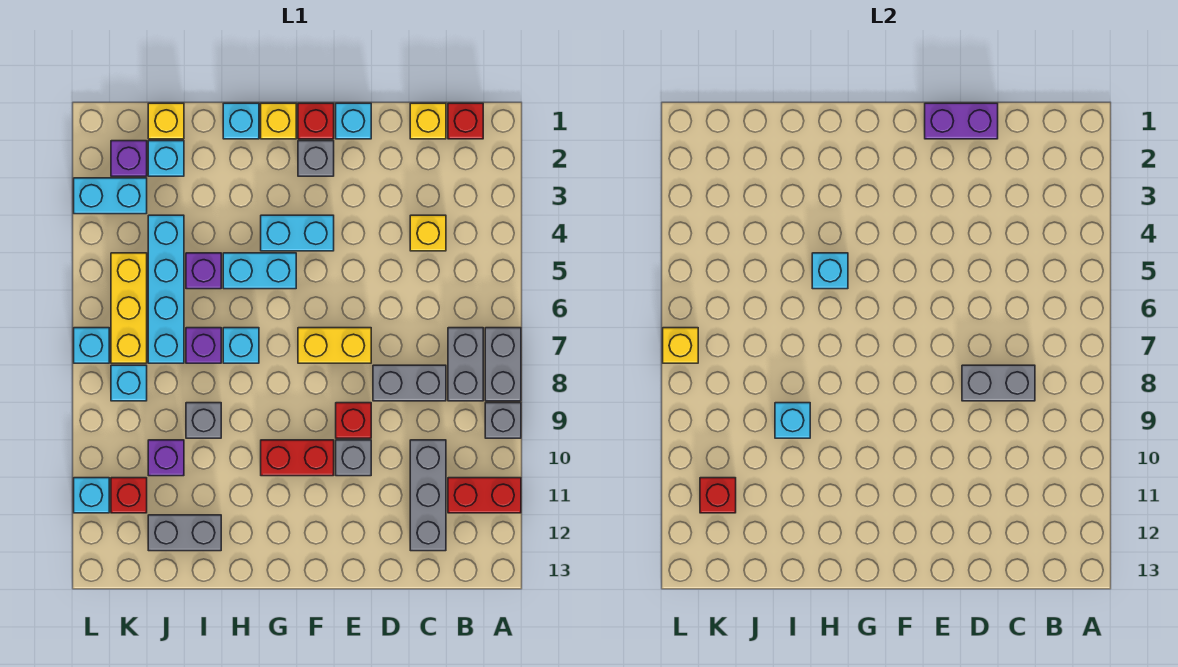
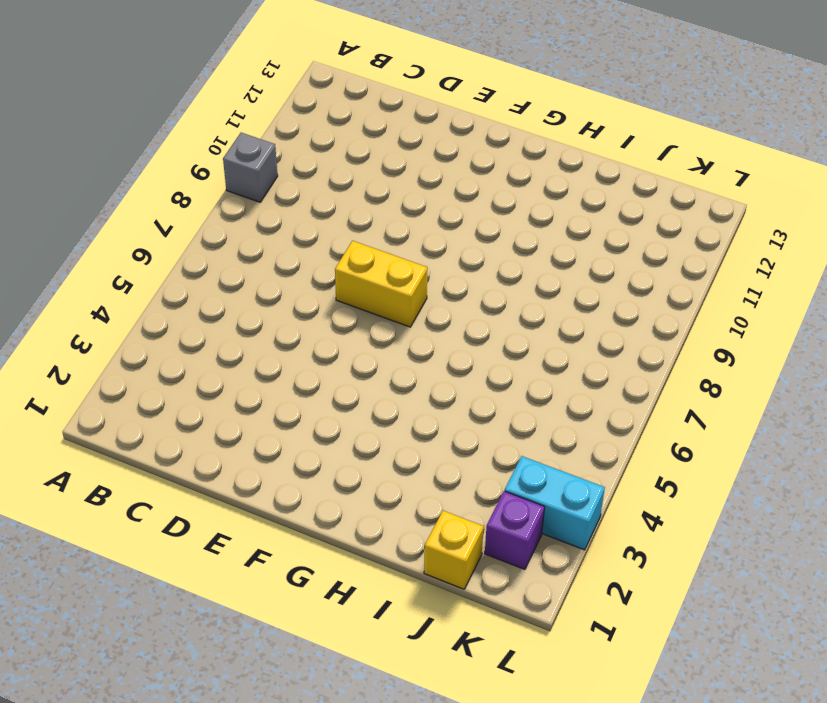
none -> grey brick A7:A8 level 1
none -> red brick A11:B11 level 1
none -> red brick B1 level 1
none -> grey brick B7:B8 level 1

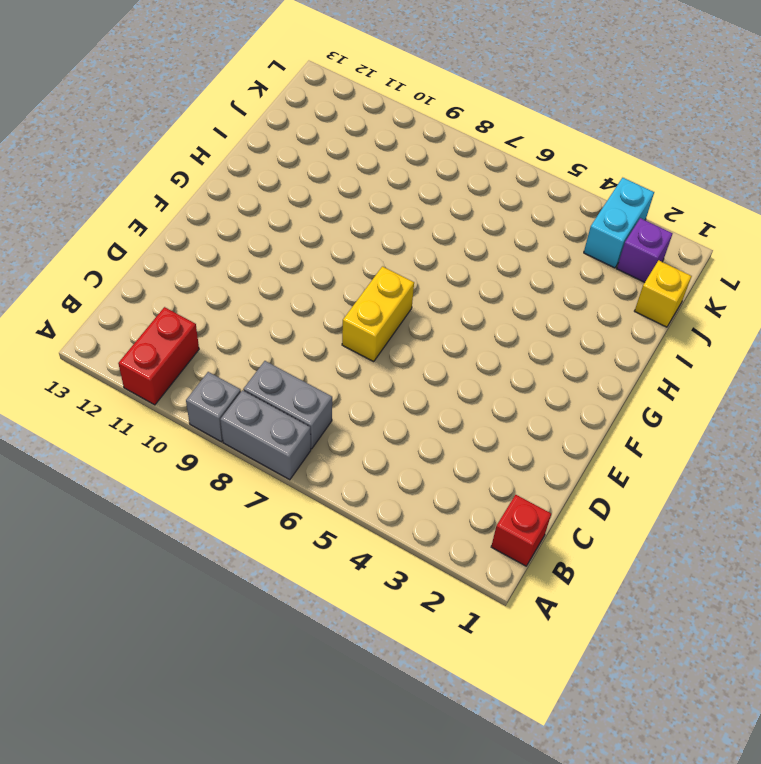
none -> yellow brick C1 level 1
none -> yellow brick C4 level 1
none -> grey brick C8:D8 level 1
none -> grey brick C10:C12 level 1

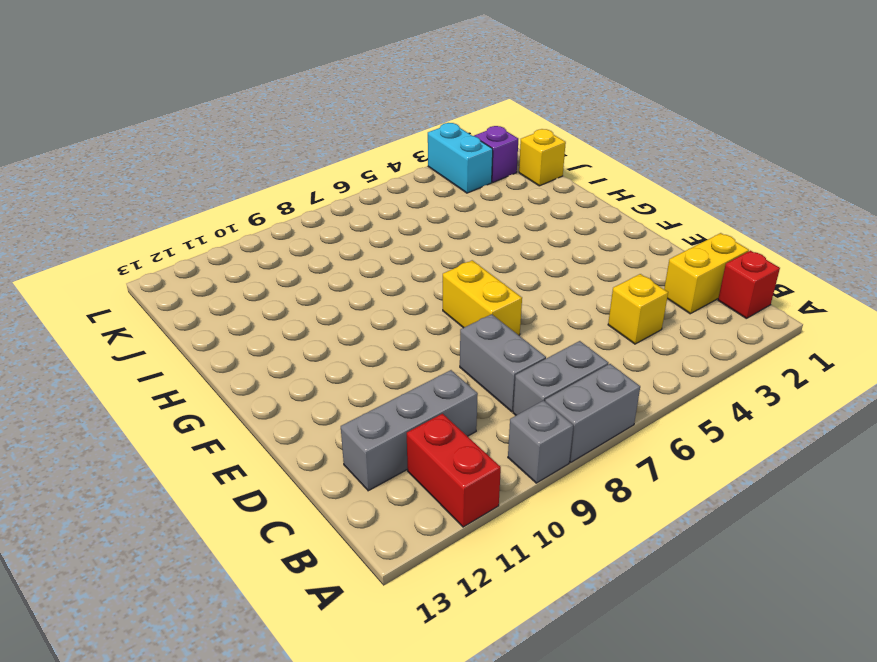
yellow brick C1:C2 level 1 -> yellow brick C1 level 1
none -> cyan brick E1 level 1
none -> red brick E9 level 1
none -> grey brick E10 level 1
none -> red brick F1 level 1

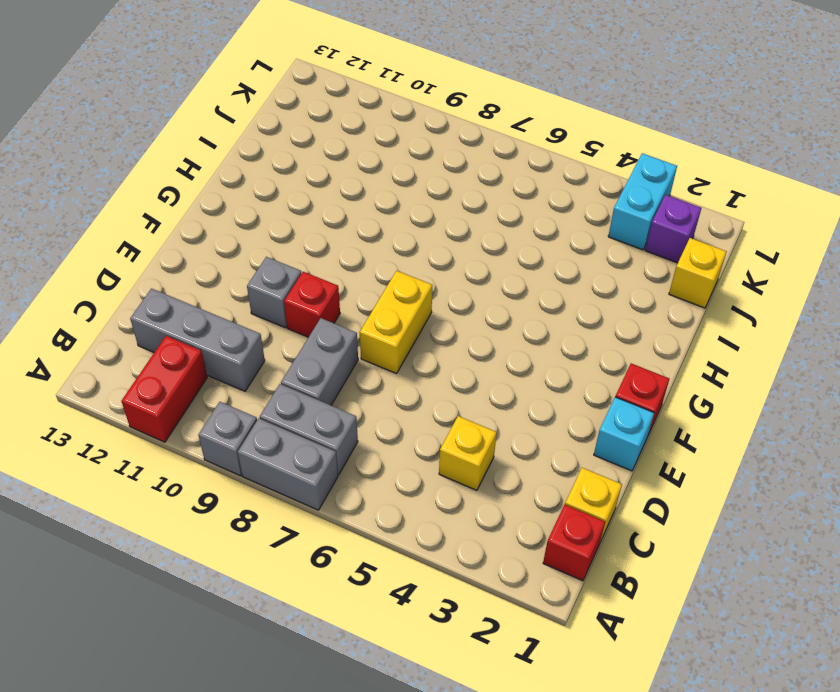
none -> grey brick F2 level 1
none -> cyan brick F4:G4 level 1
none -> red brick F10:G10 level 1
none -> yellow brick G1 level 1

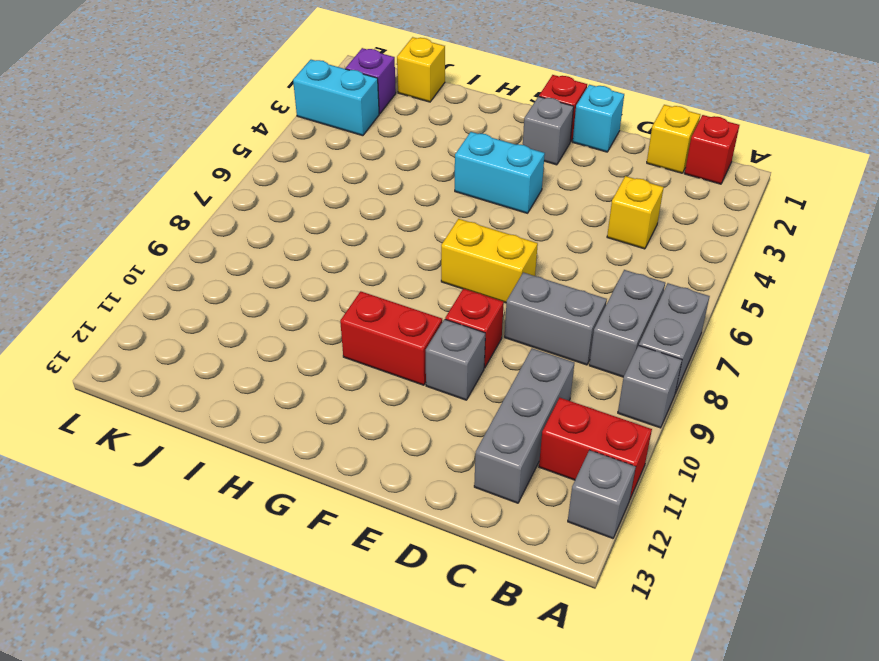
grey brick A12 level 1 -> grey brick I9 level 1
none -> yellow brick G1 level 1
none -> cyan brick G5:H5 level 1
none -> cyan brick H1 level 1
none -> cyan brick H7 level 1

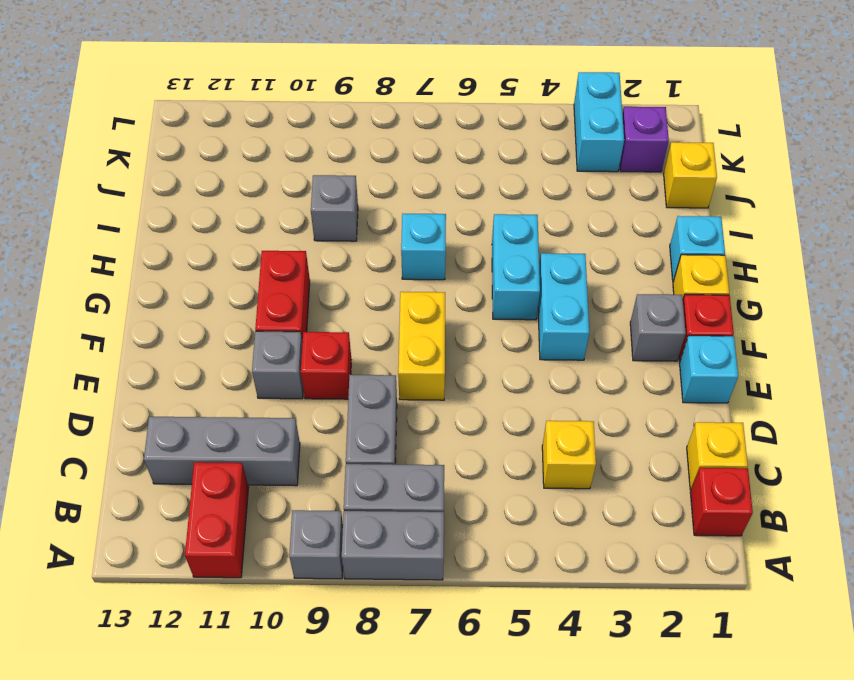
none -> purple brick I5 level 1
none -> purple brick I7 level 1
none -> grey brick I12:J12 level 1
none -> cyan brick J2 level 1

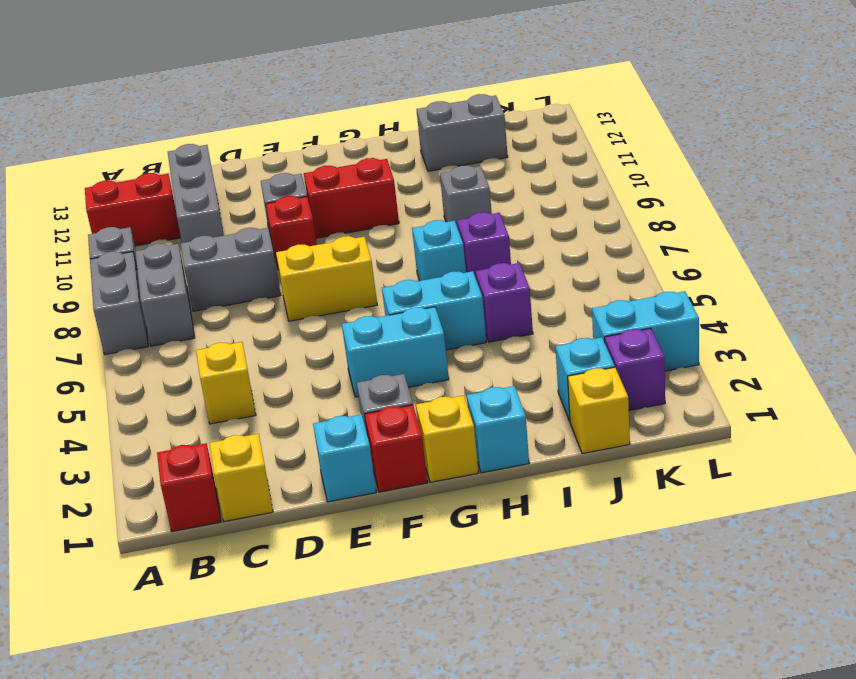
none -> cyan brick J4:J7 level 1
none -> purple brick J10 level 1
none -> yellow brick K5:K7 level 1
none -> cyan brick K8 level 1

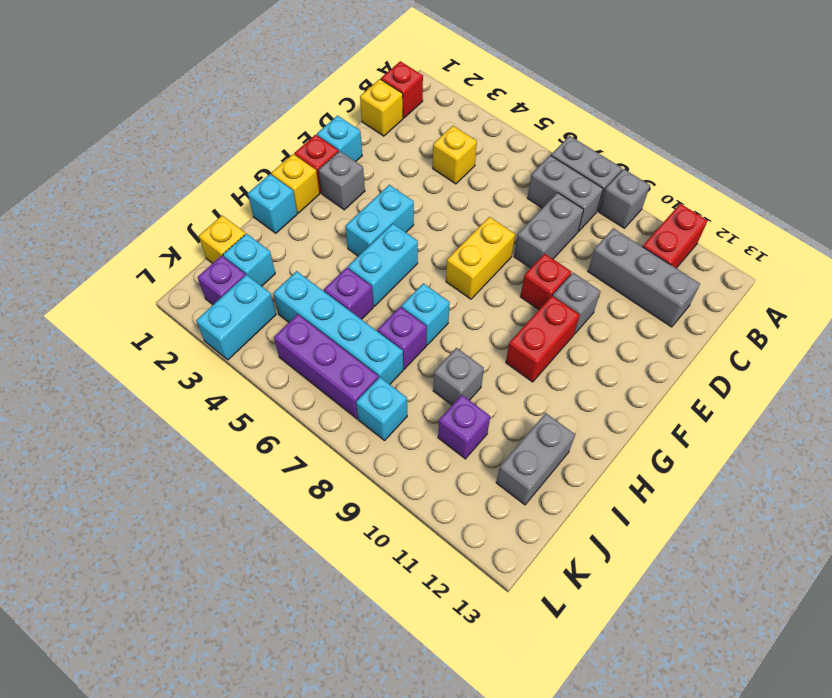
purple brick K5:K7 level 1 -> yellow brick K5:K7 level 1
none -> red brick K11 level 1
none -> cyan brick L7 level 1
none -> cyan brick L11 level 1
none -> grey brick C8:D8 level 2

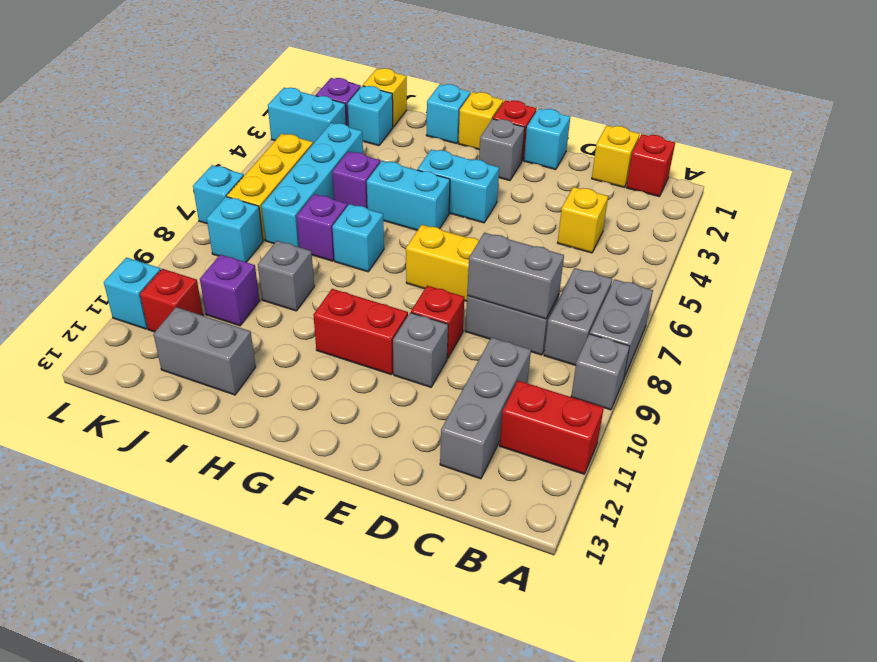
none -> purple brick D1:E1 level 2
none -> cyan brick H5 level 2
none -> cyan brick I9 level 2
none -> red brick K11 level 2

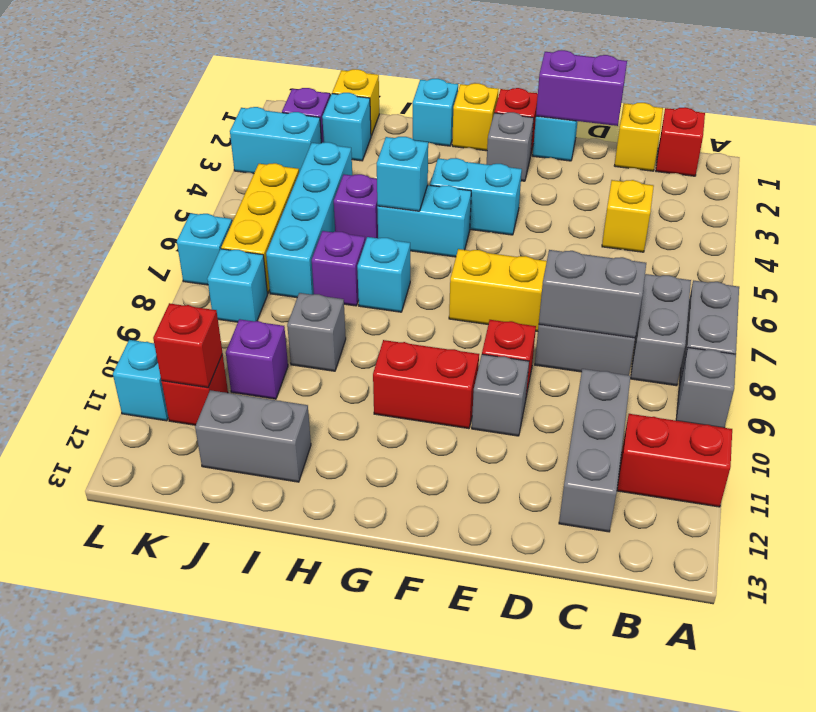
none -> cyan brick I9 level 2
none -> yellow brick L7 level 2

